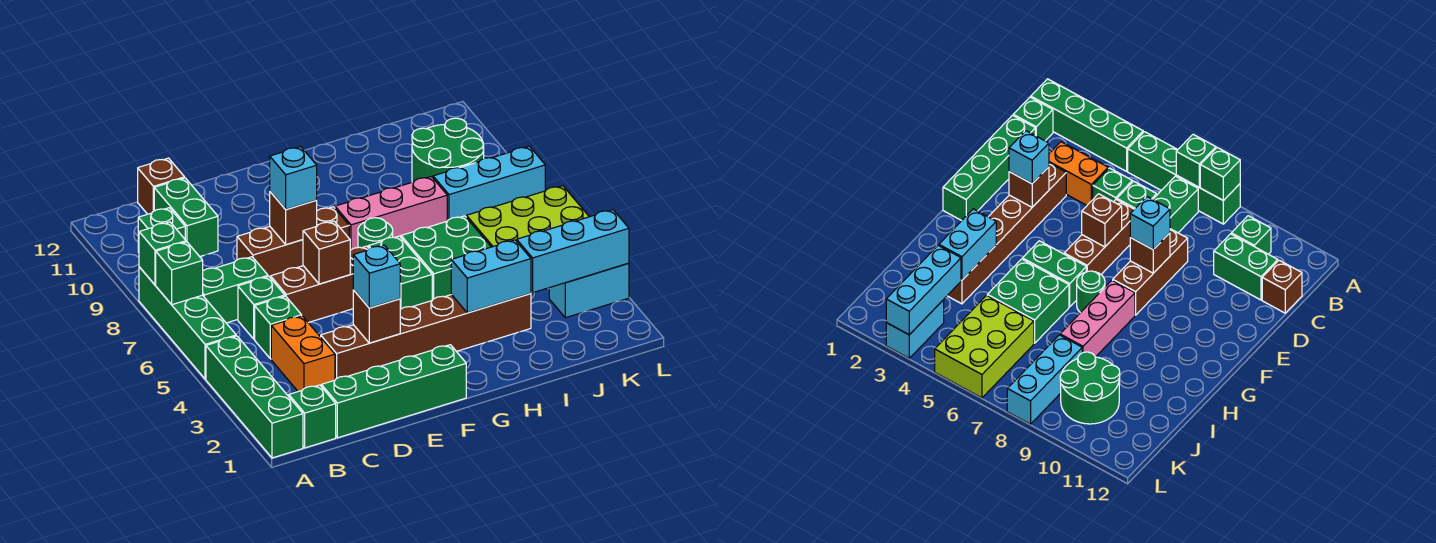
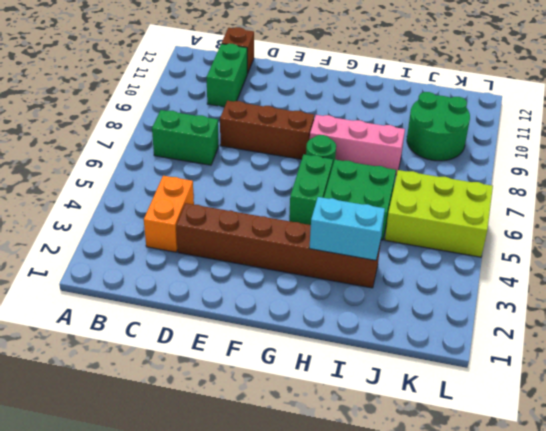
none -> green brick A1:A4 level 1
none -> green brick A5:A8 level 1
none -> green brick B1 level 1
none -> green brick B10 level 1

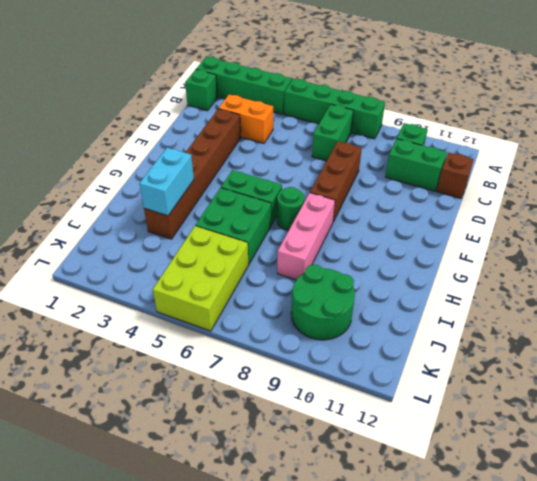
none -> green brick C1:F1 level 1
none -> green brick C5 level 1
none -> green brick C6 level 1
none -> brown brick D6:F6 level 1

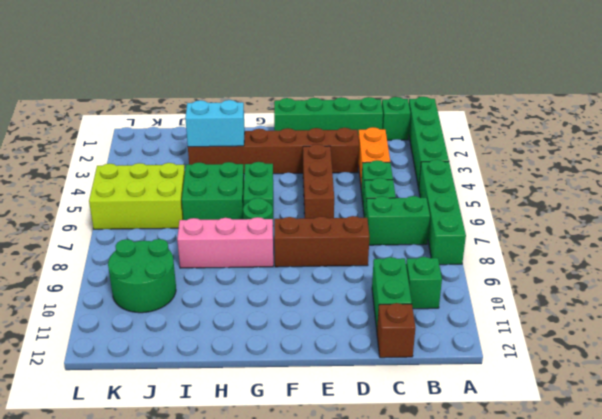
brown brick E4:E6 level 1 -> brown brick D6:F6 level 1
none -> cyan brick J8:L8 level 1
none -> cyan brick K3:L3 level 1
none -> green brick A7 level 2
none -> green brick A8 level 2

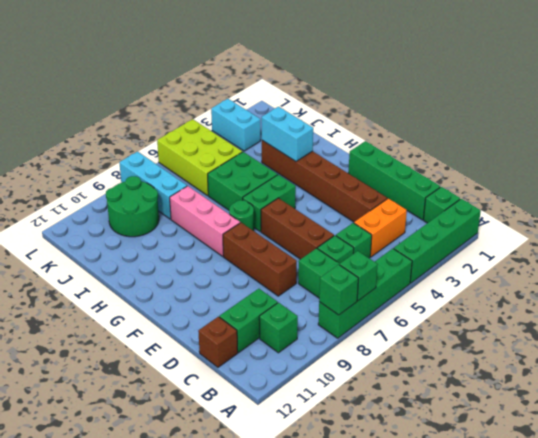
none -> brown brick E3 level 2
none -> brown brick E6 level 2
none -> brown brick E8 level 2
none -> cyan brick J3:L3 level 2

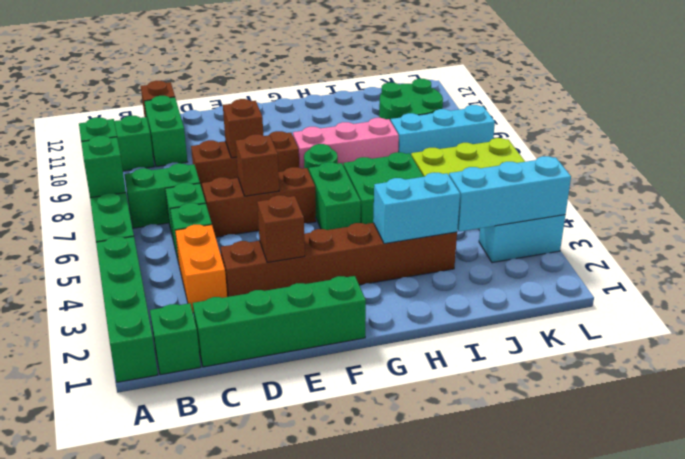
none -> cyan brick E3 level 3
none -> cyan brick E8 level 3

